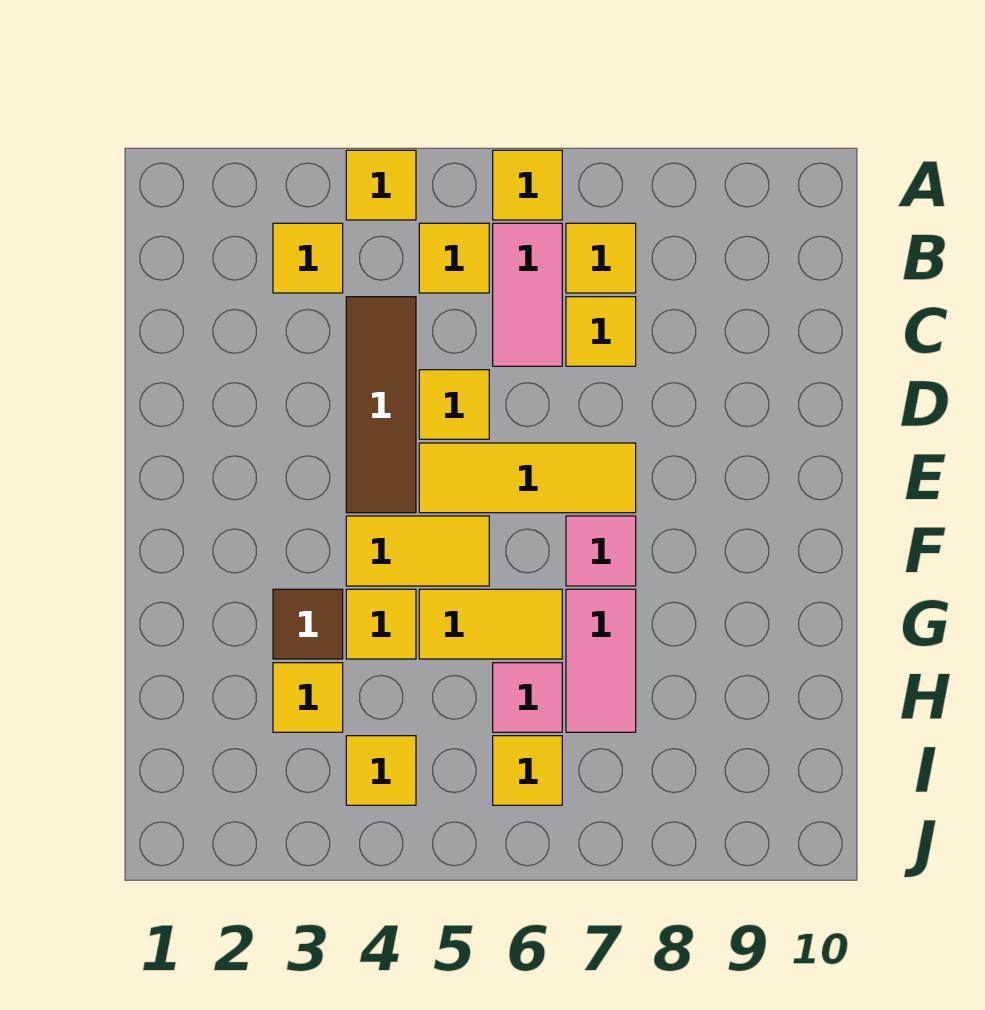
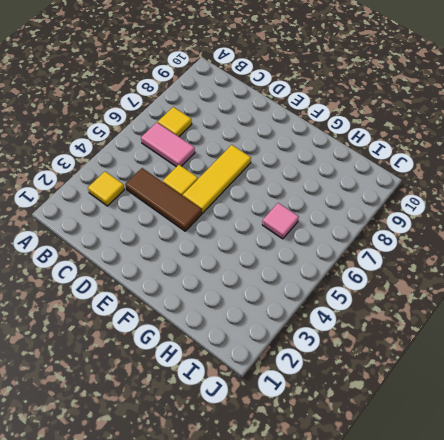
none -> yellow tile A4 level 1
none -> yellow tile A6 level 1
none -> yellow tile B5 level 1

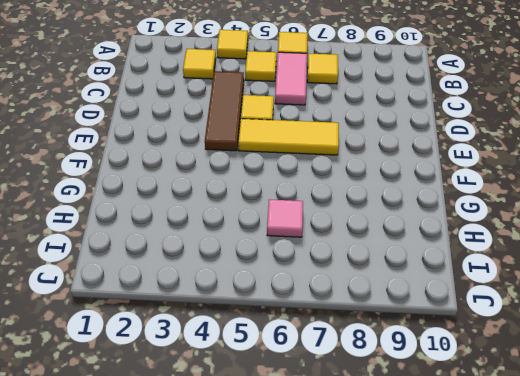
none -> yellow tile C7 level 1
none -> yellow tile F4:F5 level 1
none -> pink tile F7 level 1

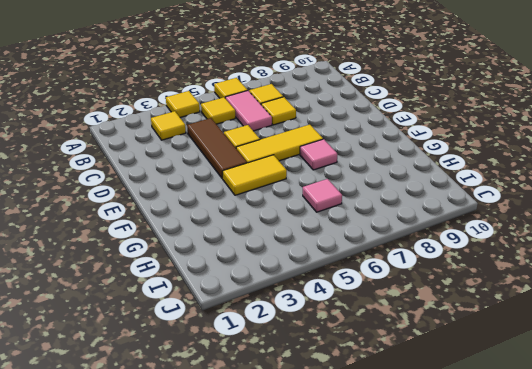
none -> brown tile G3 level 1
none -> yellow tile G4 level 1
none -> yellow tile G5:G6 level 1

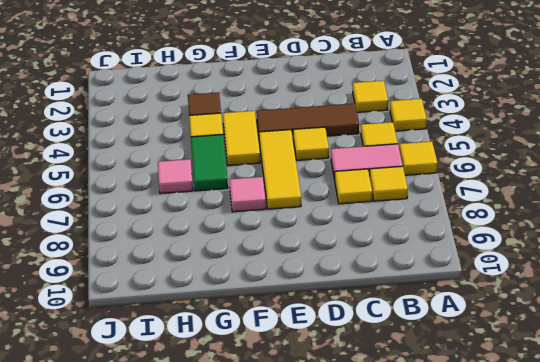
green tile G5:G6 level 1 -> yellow tile G5:G6 level 1
none -> pink tile G7:H7 level 1
none -> yellow tile H3 level 1
none -> yellow tile I4 level 1

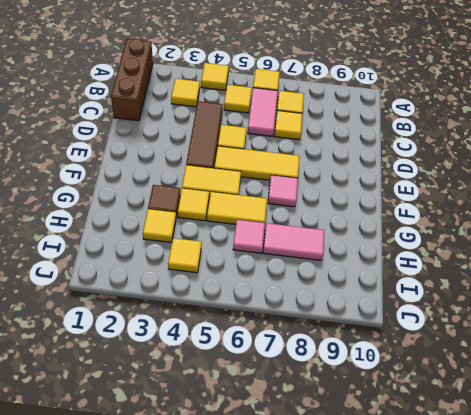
brown brick A1:C1 level 1 -> none
pink tile H7:H8 level 1 -> pink tile G7:H7 level 1
none -> yellow tile I6 level 1

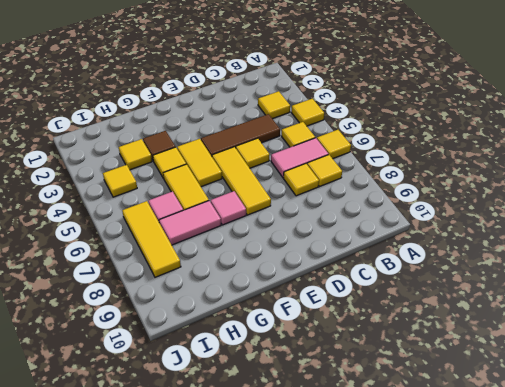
yellow tile I6:I8 level 1 -> yellow tile I6 level 1

